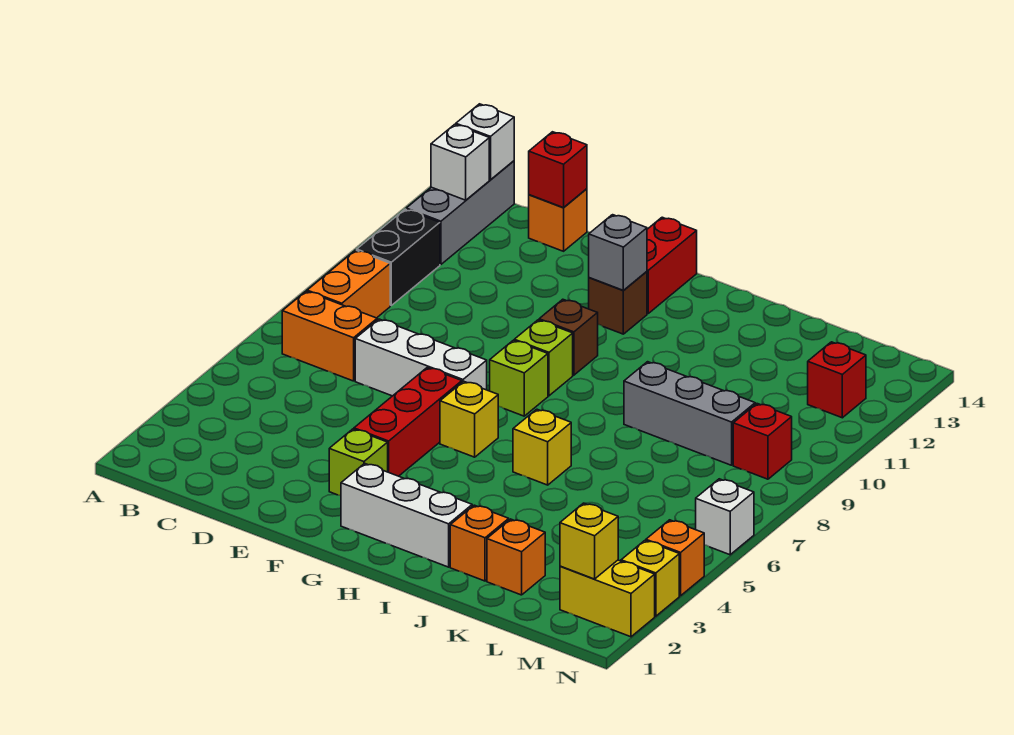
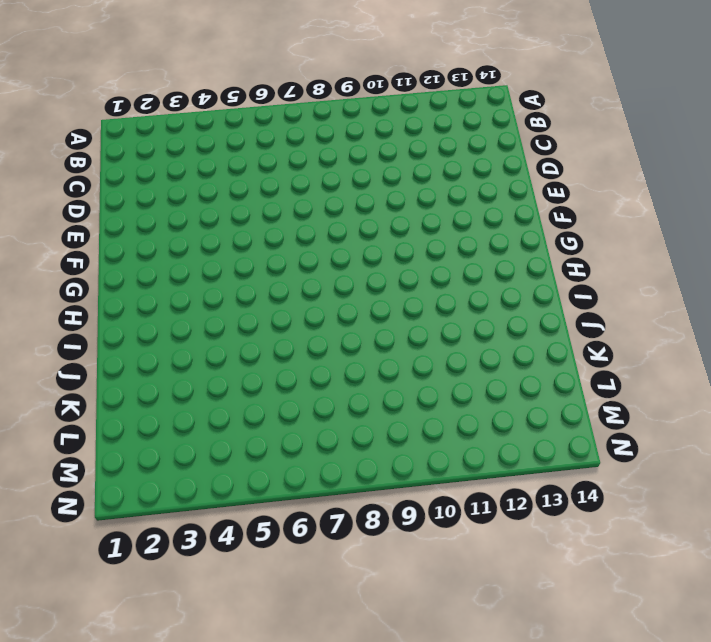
none -> orange brick B7:C7 level 1
none -> orange brick B8:B9 level 1
none -> black brick B10:B11 level 1
none -> grey brick B12:B14 level 1

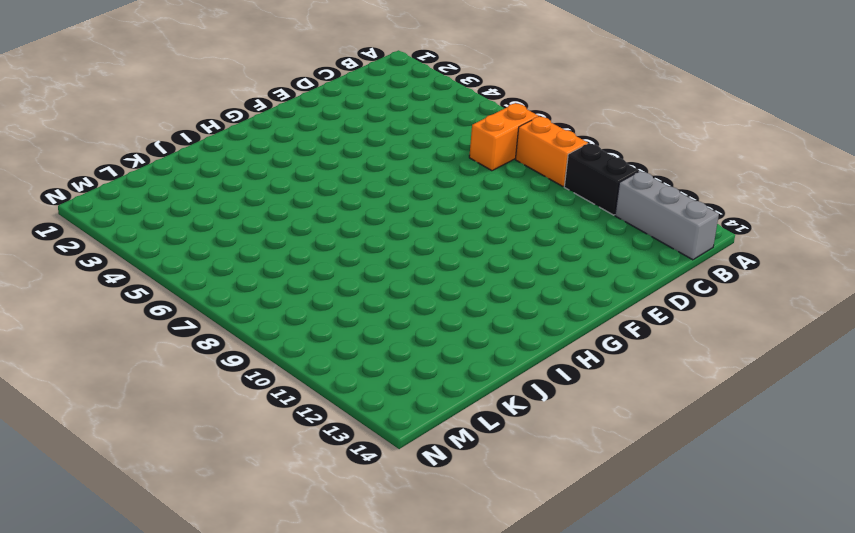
none -> white brick D7:F7 level 1
none -> orange brick D14 level 1
none -> lime brick F3 level 1
none -> red brick F4:F6 level 1

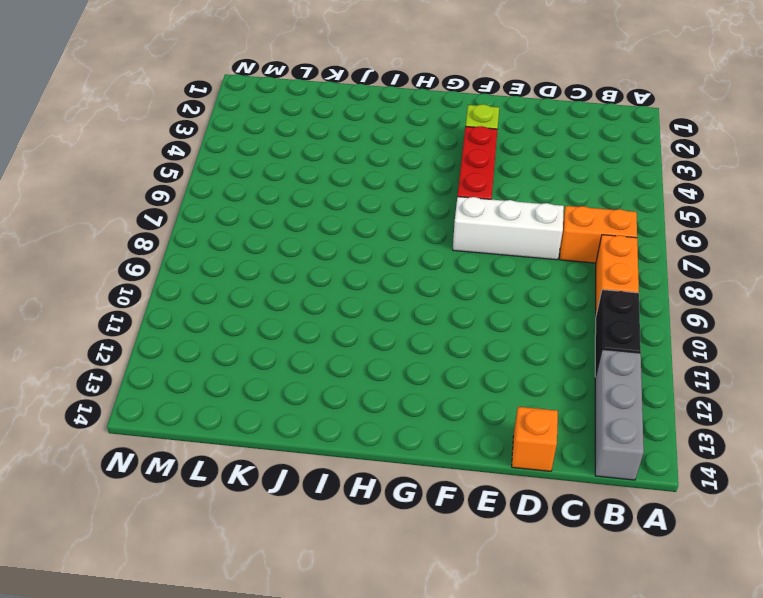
none -> white brick G2:I2 level 1
none -> yellow brick G6 level 1
none -> lime brick G8 level 1
none -> lime brick G9 level 1

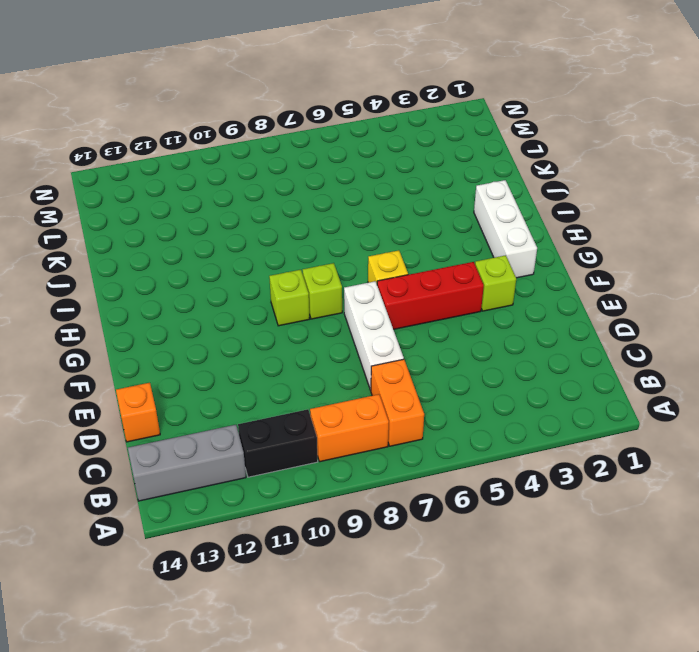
none -> brown brick G10 level 1
none -> brown brick G12 level 1
none -> red brick G13:G14 level 1
none -> yellow brick I6 level 1

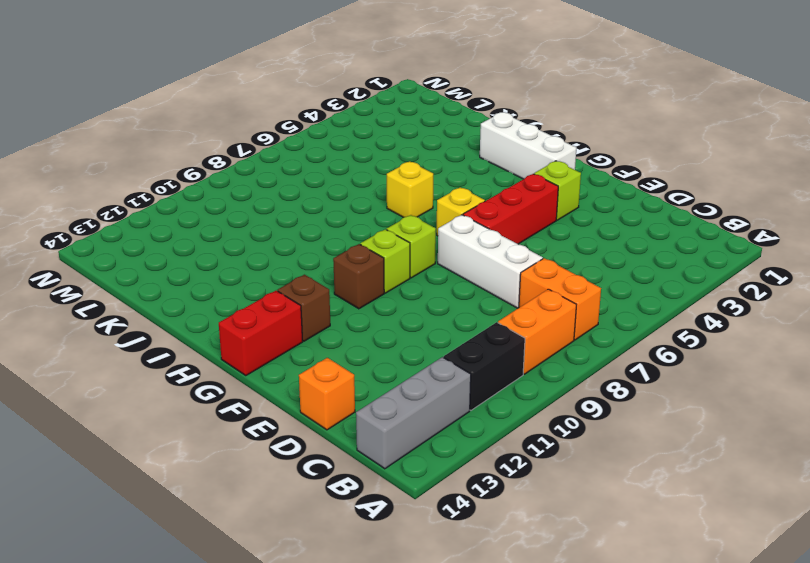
none -> orange brick J2 level 1
none -> grey brick J9:L9 level 1
none -> orange brick K2 level 1
none -> yellow brick M2:N2 level 1

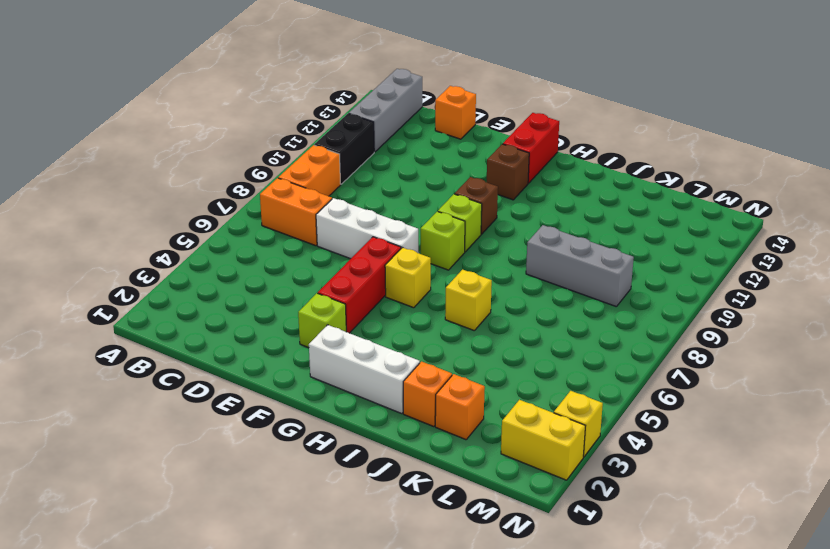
none -> red brick M9 level 1
none -> red brick M12 level 1
none -> orange brick N4 level 1
none -> white brick N6 level 1

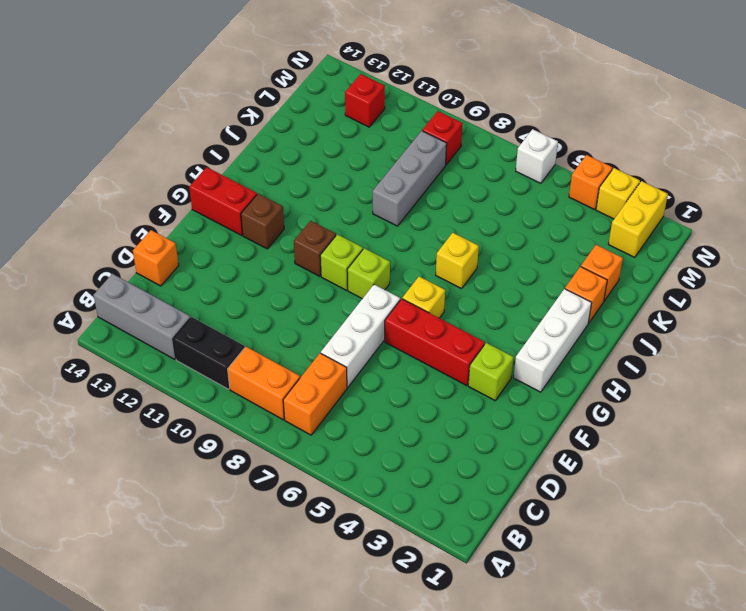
none -> white brick B13 level 2
none -> white brick B14 level 2
none -> red brick D14 level 2
none -> grey brick G12 level 2

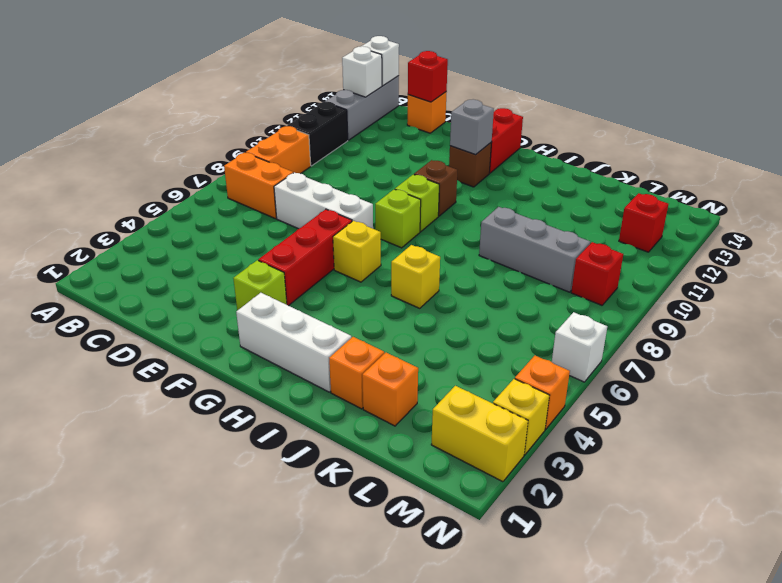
none -> yellow brick M2 level 2

